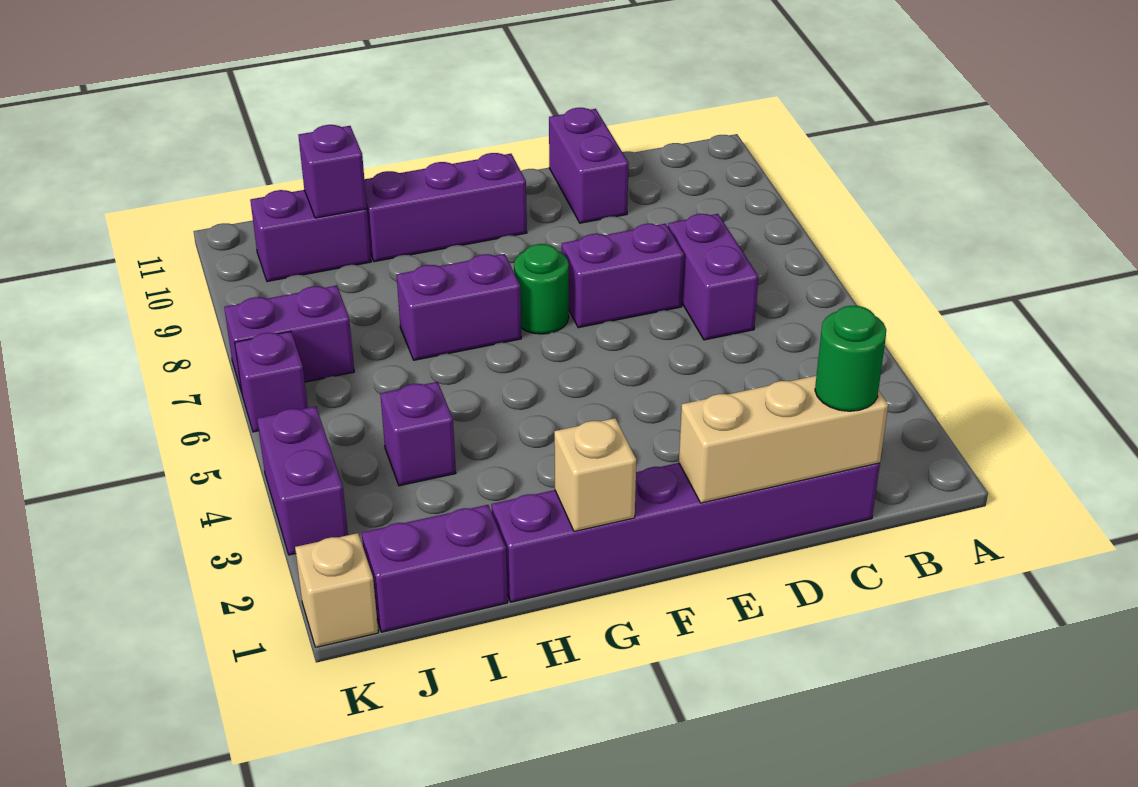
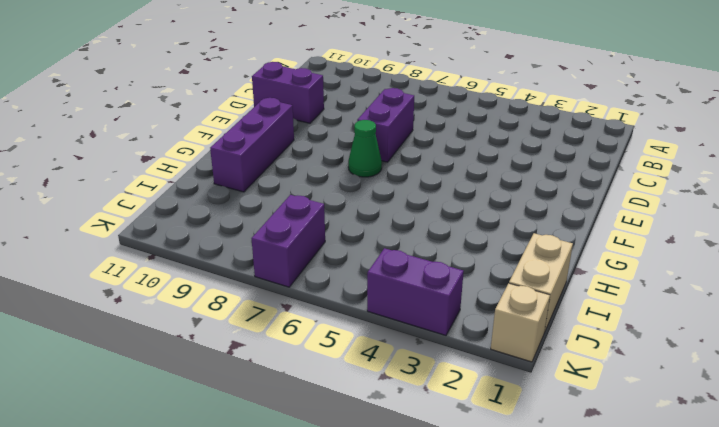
green cone F7 level 1 -> green round brick F7 level 1
tan brick I1:J1 level 1 -> purple brick I1:J1 level 1
none -> purple brick C1:H1 level 1
none -> purple brick C6:C7 level 1
none -> purple brick G7:H7 level 1

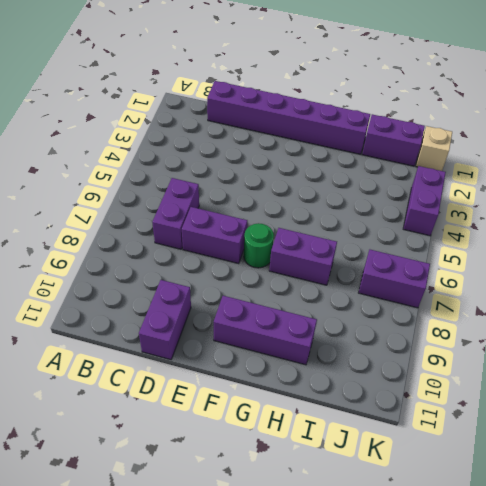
none -> purple brick I4 level 1
none -> purple brick I10:J10 level 1
none -> purple brick K6 level 1

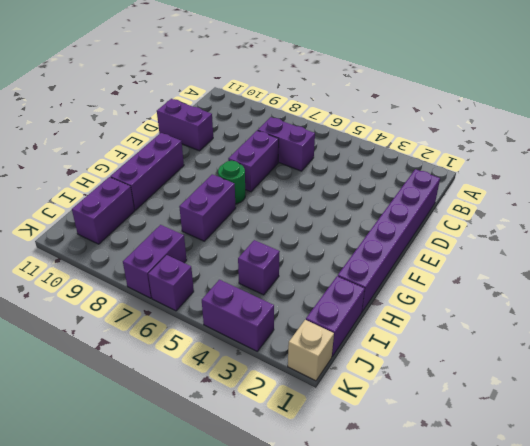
none -> tan brick C1:E1 level 2
none -> tan brick G1 level 2
none -> purple brick I10 level 2

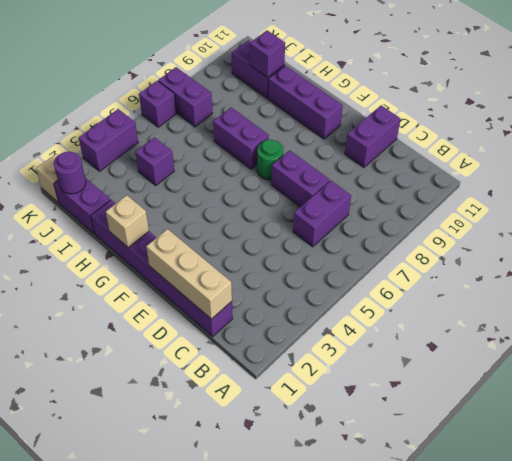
purple round brick J1 level 2 -> none
none -> green round brick C1 level 3

